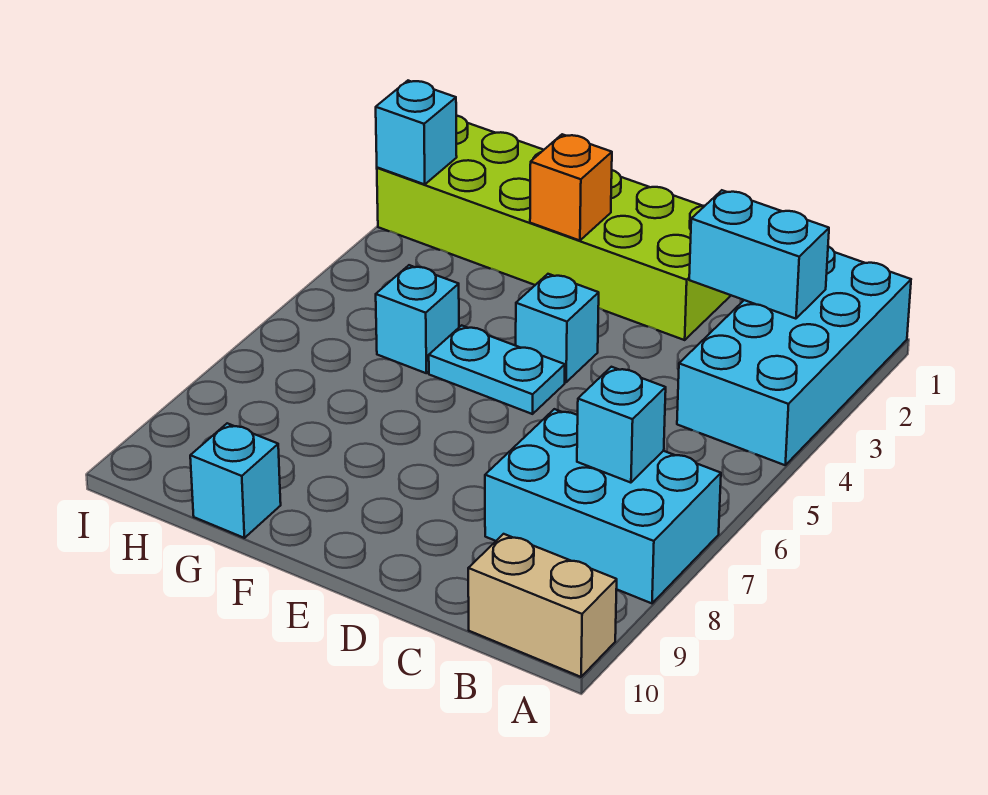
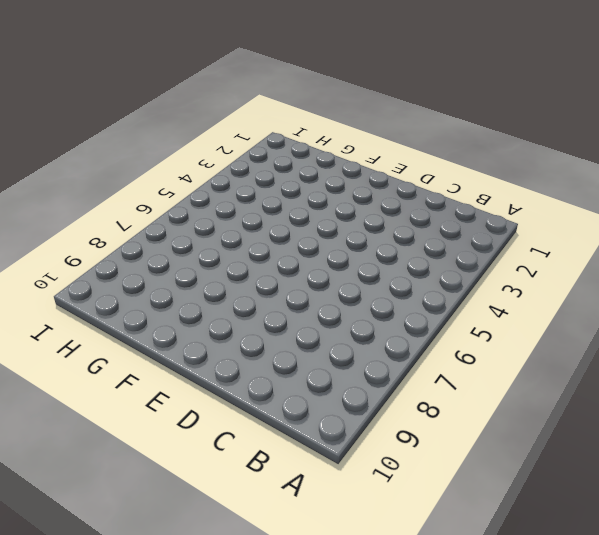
none -> cyan brick A1:B4 level 1
none -> cyan brick A7:C8 level 1
none -> tan brick A10:B10 level 1

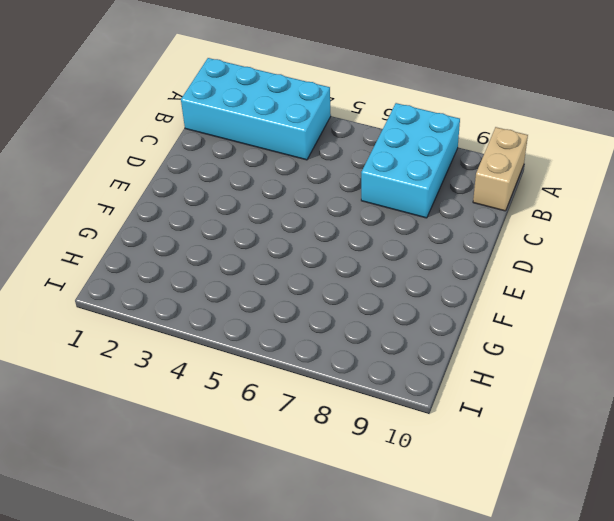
none -> lime brick D1:I2 level 1
none -> cyan brick E4 level 1
none -> cyan plate E5:F5 level 1

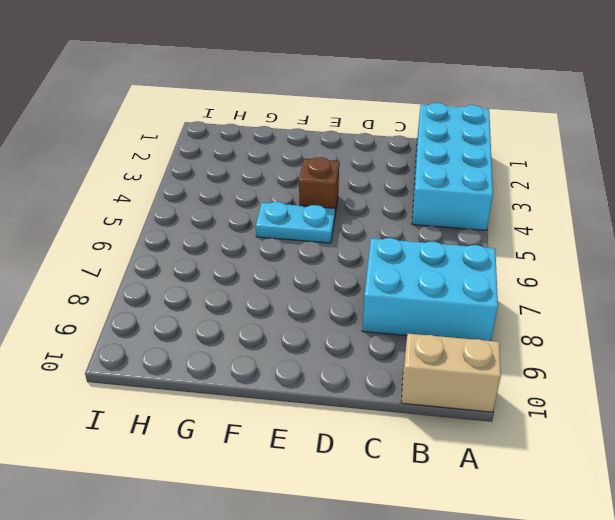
brown brick E4 level 1 -> cyan brick E4 level 1
none -> lime brick D1:I2 level 1
none -> cyan brick G5 level 1
none -> cyan brick G10 level 1

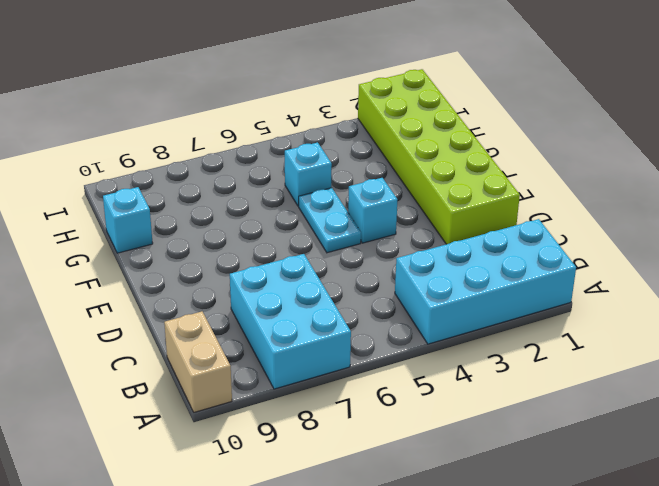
none -> cyan brick B2:C2 level 2
none -> cyan brick B7 level 2
none -> orange brick F2 level 2

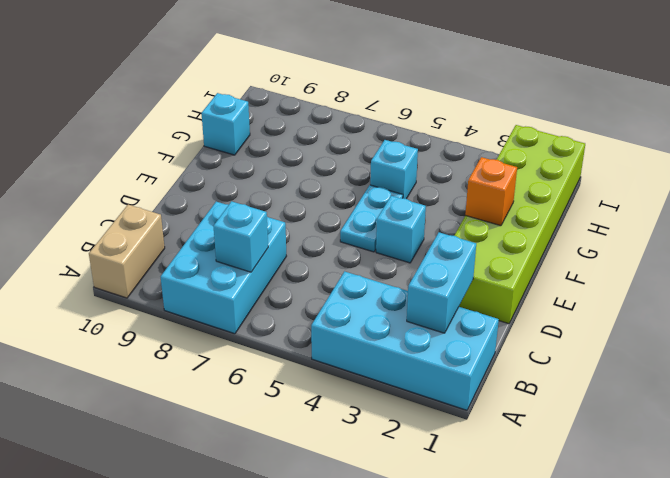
none -> cyan brick I2 level 2

